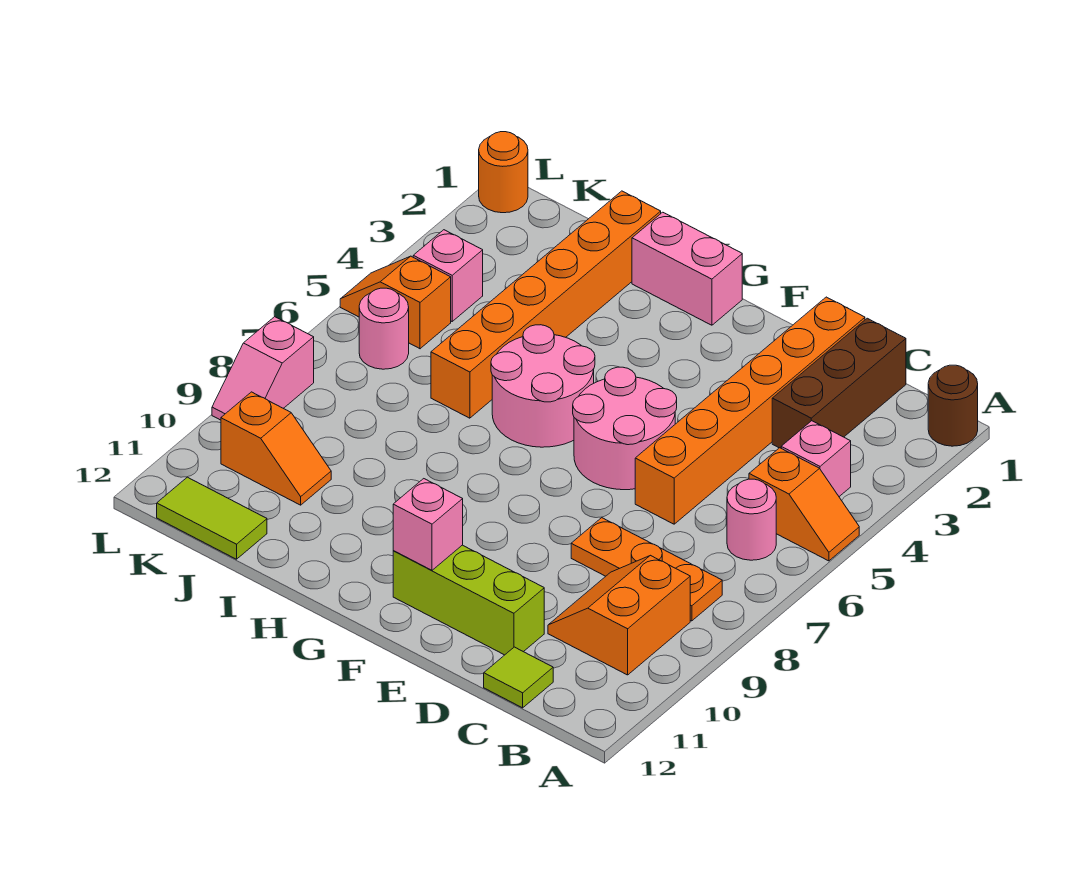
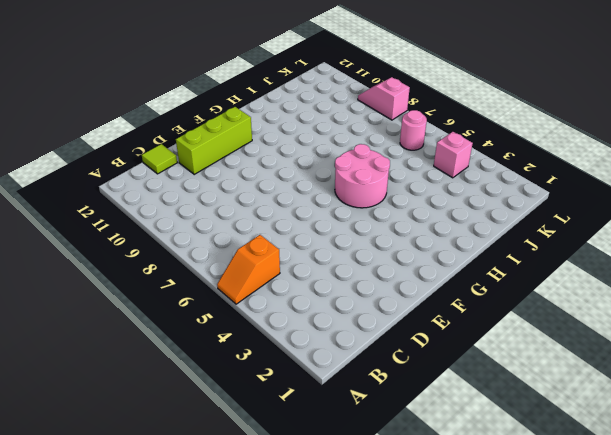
none -> brown round brick A1 level 1
none -> pink brick B4 level 1
none -> pink round brick B6 level 1

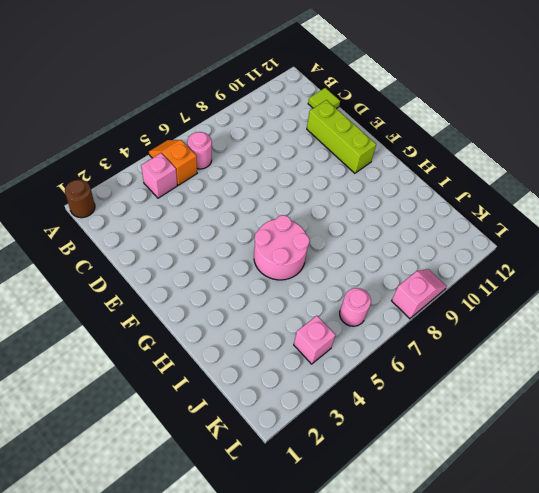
none -> orange plate B8:D8 level 1
none -> orange slope B9:C10 level 1 top B
none -> brown brick C1:C3 level 1

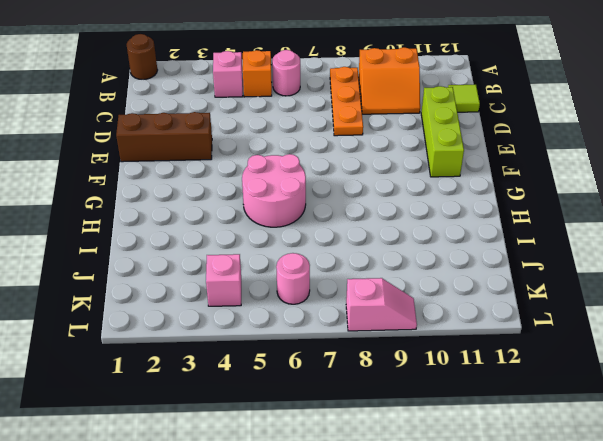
brown brick E1:E3 level 1 -> brown brick C1:C3 level 1
none -> orange brick D1:D6 level 1
none -> pink round brick E5:F6 level 1
none -> pink brick G1:H1 level 1

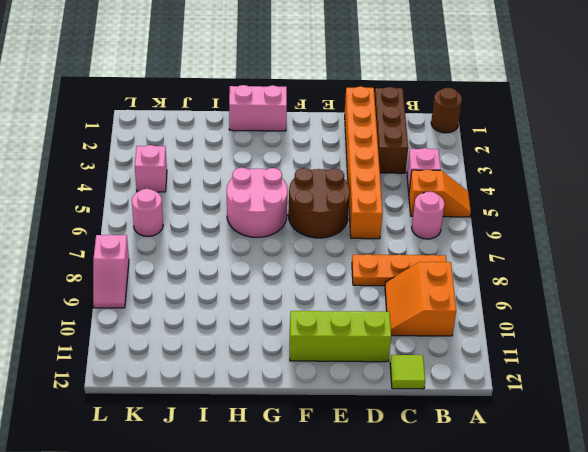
brown round brick E5:F6 level 1 -> pink round brick E5:F6 level 1
none -> orange brick I1:I6 level 1
none -> orange slope J10:K10 level 1 top K
none -> lime tile J12:K12 level 1

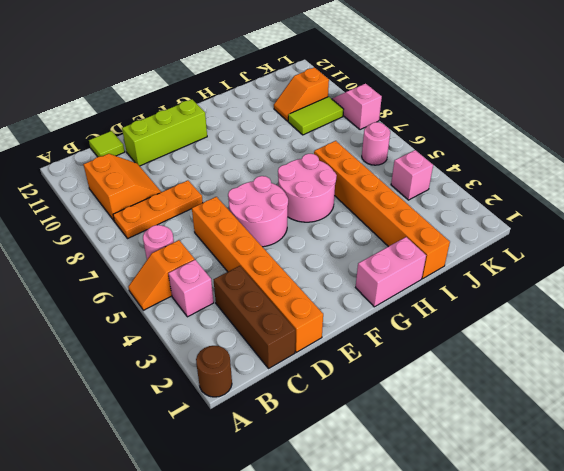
lime tile J9:K9 level 1 -> lime tile J12:K12 level 1
none -> orange slope K5:L5 level 1 top K
none -> orange round brick L1 level 1
none -> pink brick F11 level 2

